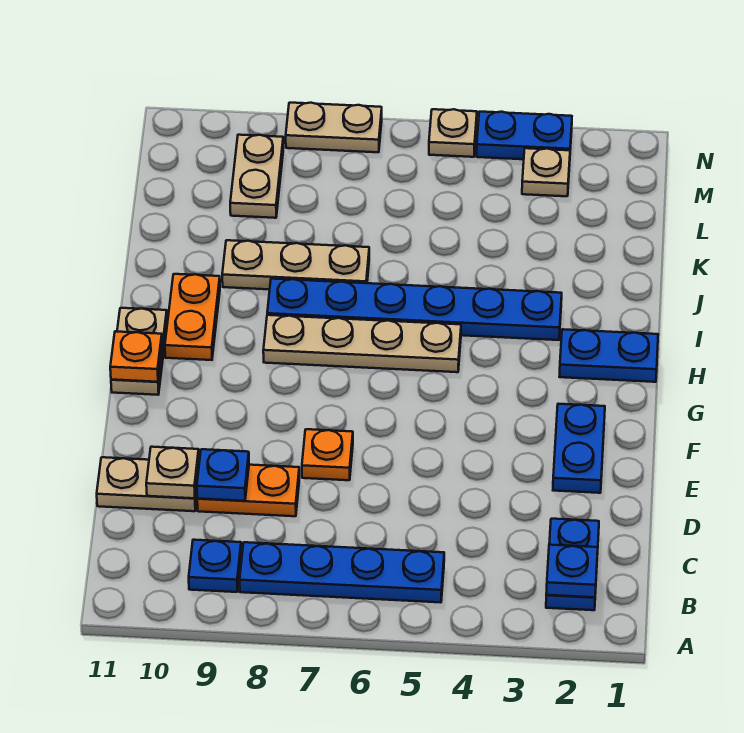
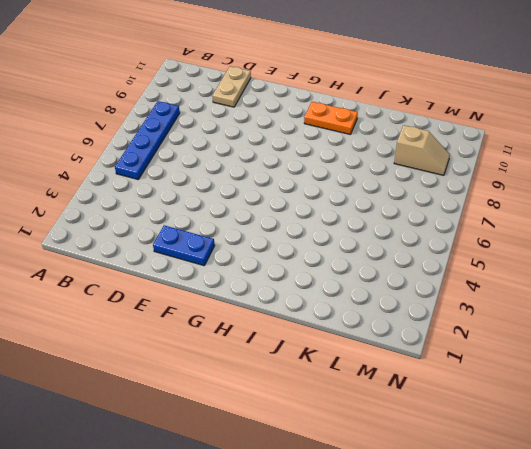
tan slope L9:M9 level 1 top L -> tan plate L9:M9 level 1
none -> blue plate B2:C2 level 1
none -> blue plate B9 level 1
none -> orange plate D8:D9 level 1

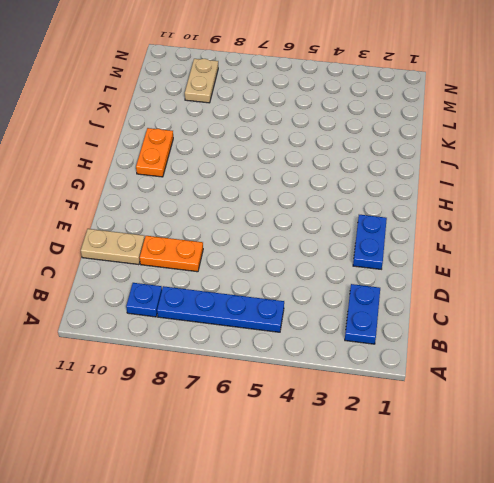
none -> orange plate E7 level 1
none -> tan plate G11:H11 level 1
none -> blue plate H1:H2 level 1

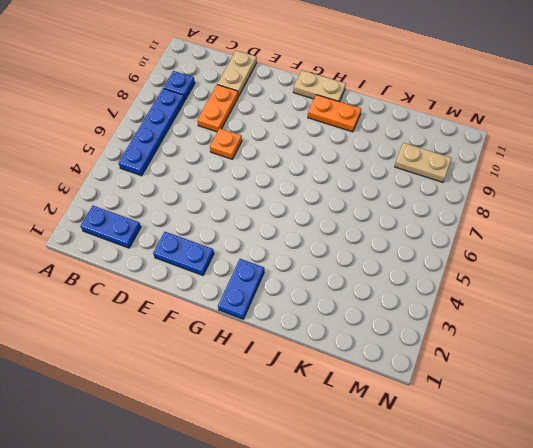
none -> tan plate H5:H8 level 1
none -> blue plate I3:I8 level 1
none -> tan plate J7:J9 level 1

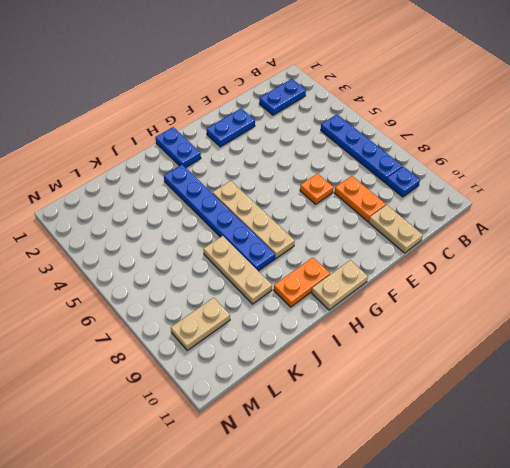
none -> tan plate M3 level 1
none -> blue plate N3:N4 level 1
none -> tan plate N5 level 1

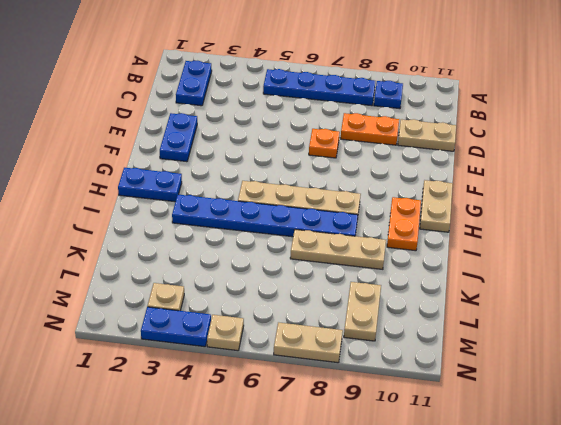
none -> blue plate B2 level 2
none -> blue plate D9 level 2
none -> tan plate D10 level 2

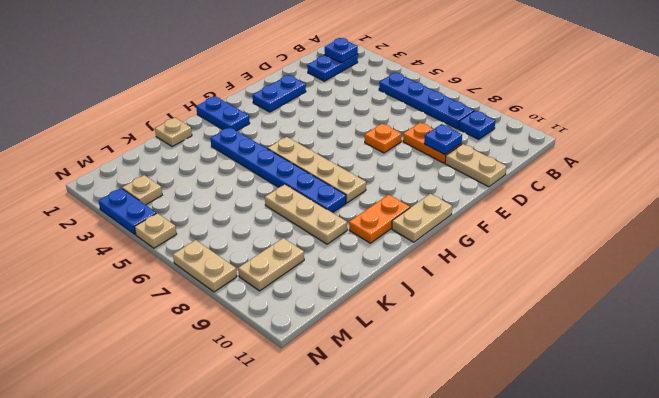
tan plate J1 level 1 -> tan plate D10 level 2
none -> orange plate G11 level 2

